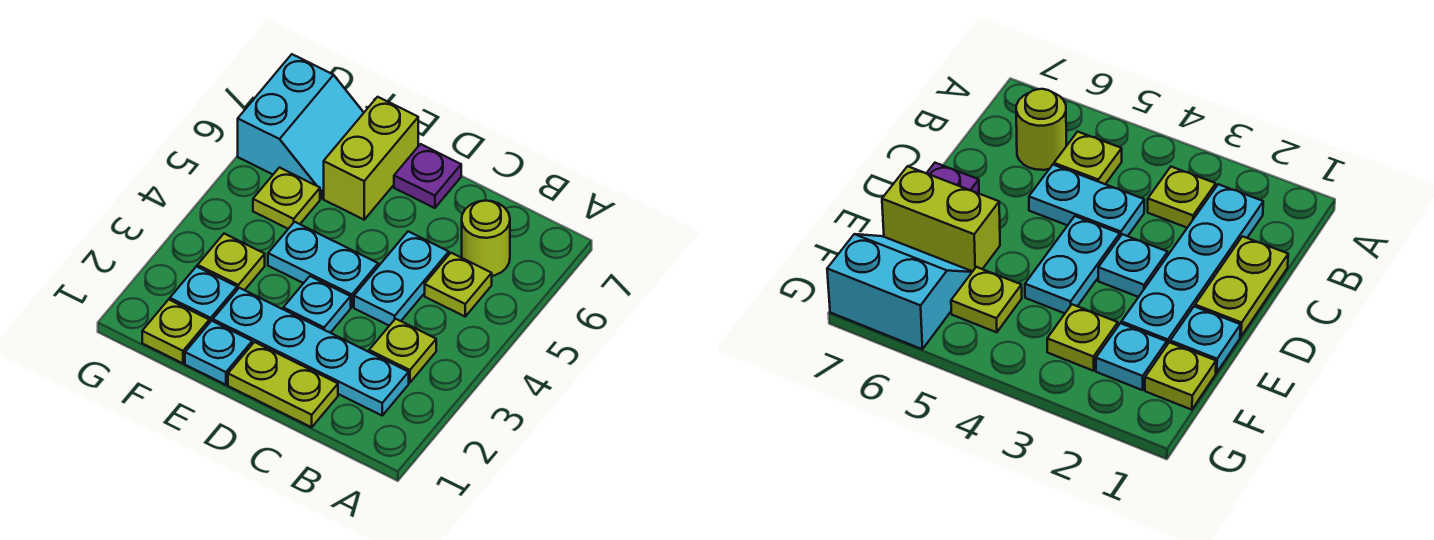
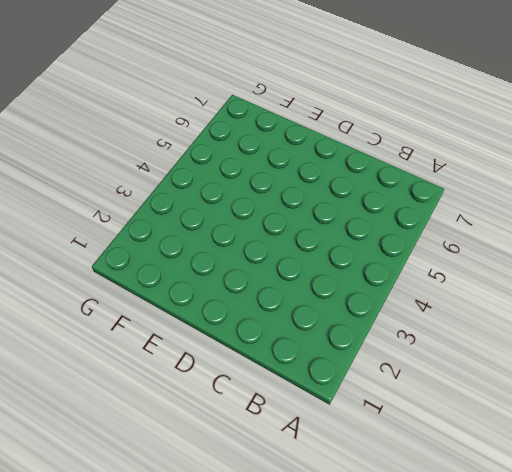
none -> cyan plate B2:E2 level 1
none -> lime plate B3 level 1
none -> lime plate B5 level 1

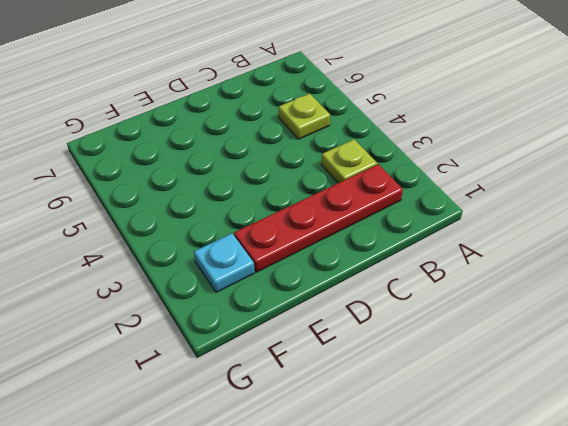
red plate B2:E2 level 1 -> cyan plate B2:E2 level 1
none -> lime round brick B6 level 1
none -> lime plate C1:D1 level 1
none -> cyan plate C4:C5 level 1

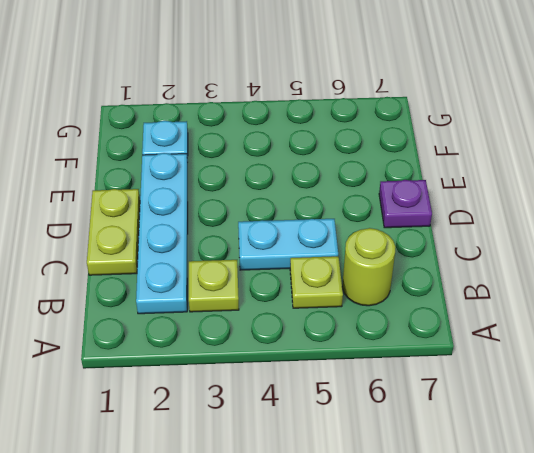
none -> cyan plate D3 level 1
none -> cyan plate D4:E4 level 1
none -> cyan plate E1 level 1

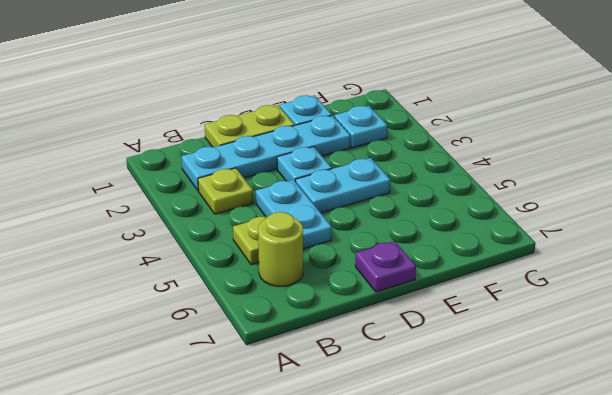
none -> lime brick E6:E7 level 1
none -> lime plate F1 level 1
none -> lime plate F3 level 1

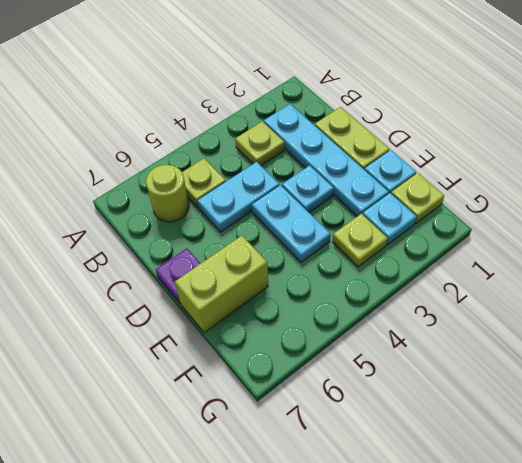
none -> lime plate F5 level 1
none -> cyan slope F6:G7 level 1 top G

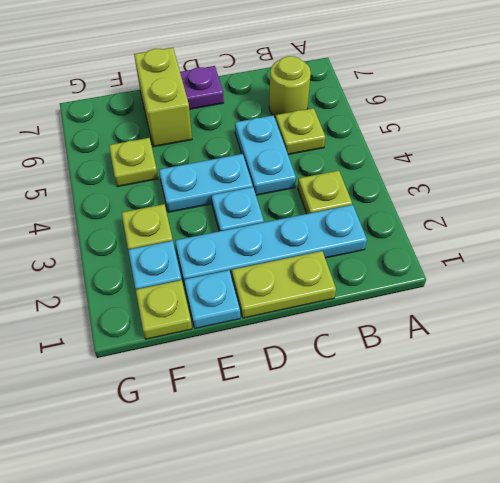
none -> cyan slope F6:G7 level 1 top G

